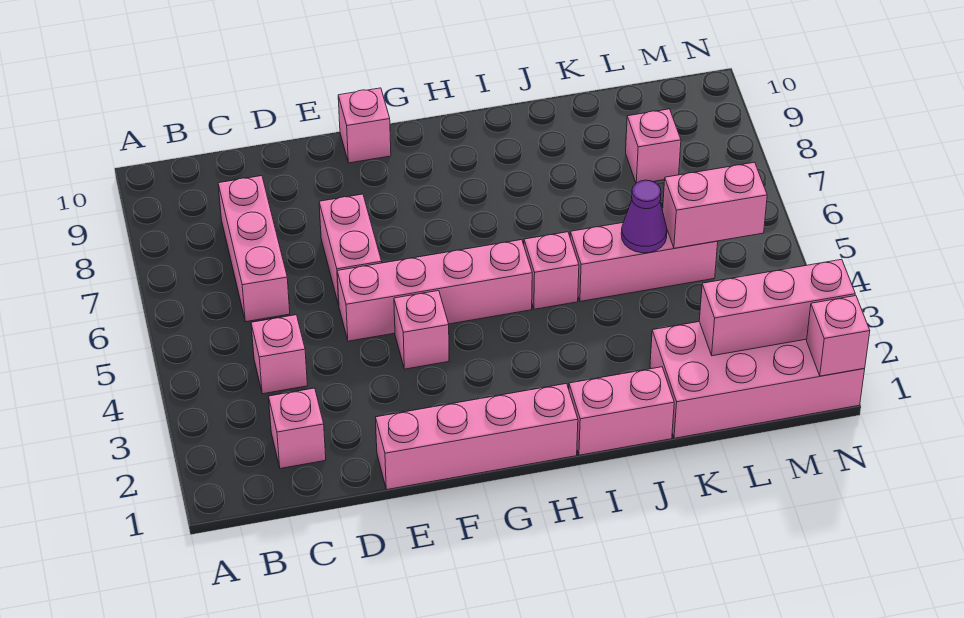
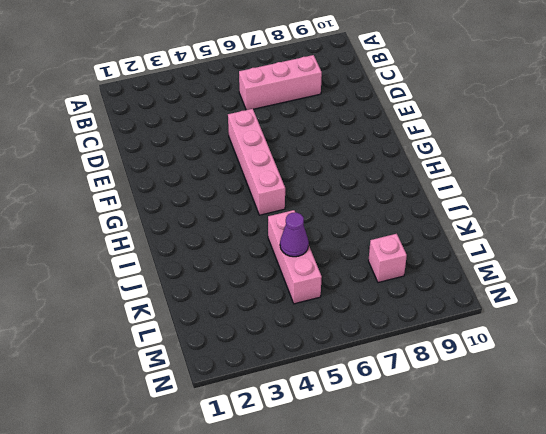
none -> pink brick C2 level 1
none -> pink brick C4 level 1
none -> pink brick E1:H1 level 1

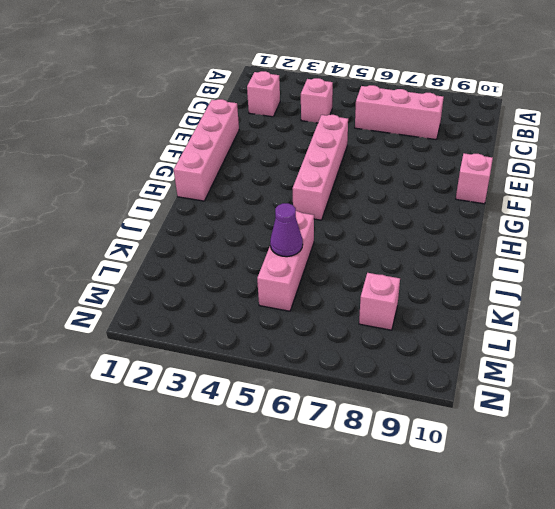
none -> pink brick E6:E7 level 1
none -> pink brick F4 level 1
none -> pink brick I1:J1 level 1

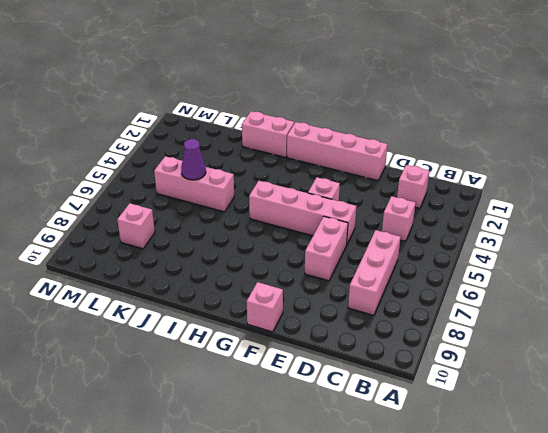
none -> pink brick I5 level 1
none -> pink brick K1:N2 level 1
none -> pink brick L2:N2 level 2

